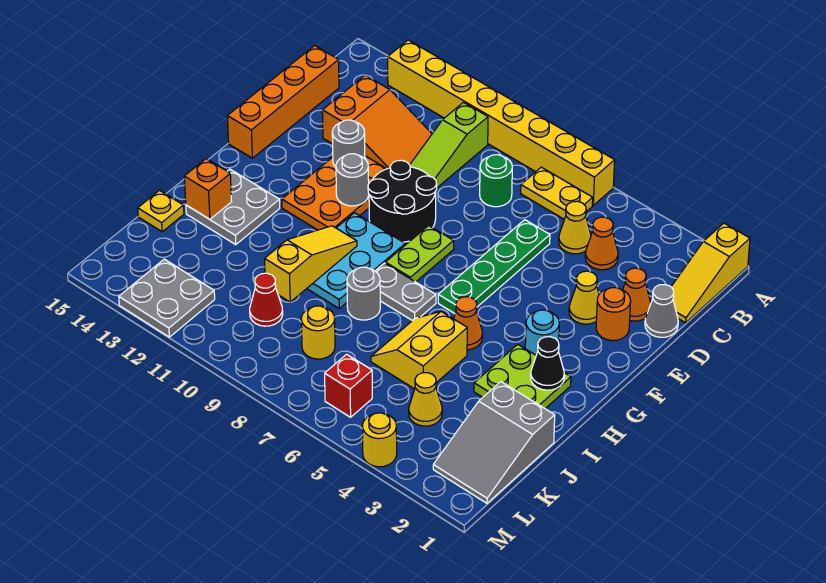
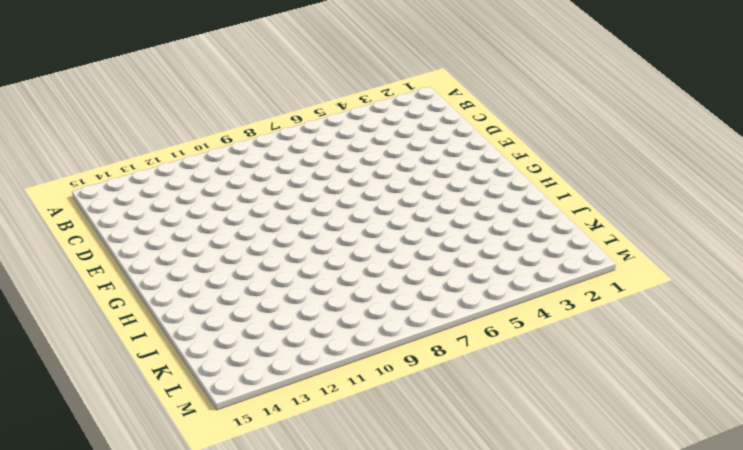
none -> yellow slope A1:C1 level 1 top A
none -> yellow brick A6:A13 level 1
none -> yellow plate B6:B7 level 1
none -> lime slope B10:D10 level 1 top B

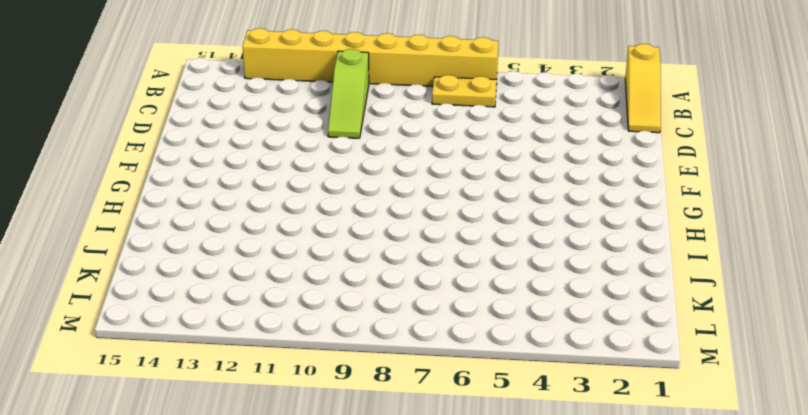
none -> orange cone C4 level 1
none -> yellow cone C5 level 1
none -> green round brick C8 level 1
none -> orange slope C11:D13 level 1 top 13

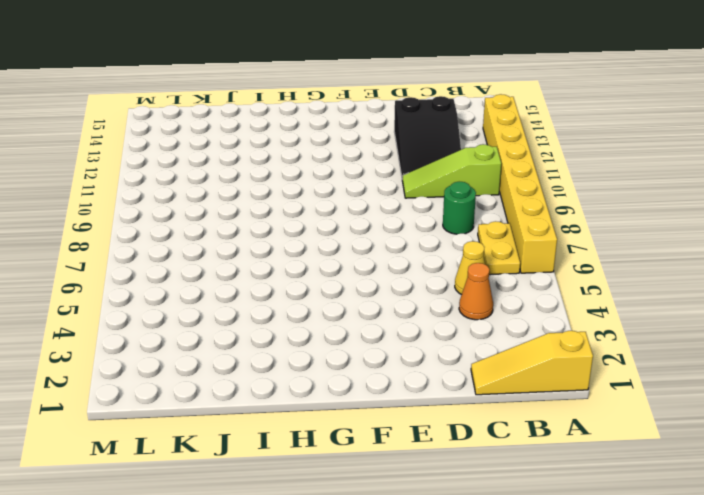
black slope C11:D13 level 1 top 13 -> orange slope C11:D13 level 1 top 13
none -> orange brick C15:F15 level 1
none -> grey cone D1 level 1
none -> orange cone D2 level 1
none -> green plate D6:G6 level 1

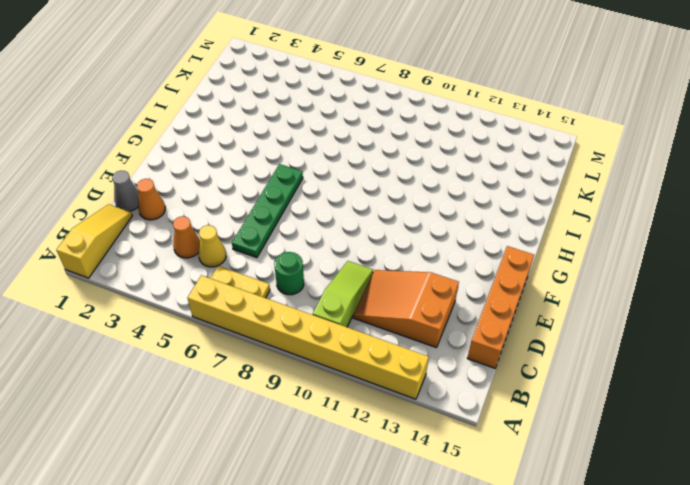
none -> orange round brick E2 level 1
none -> yellow cone E3 level 1
none -> black round brick E9:F10 level 1
none -> orange plate E11:G12 level 1

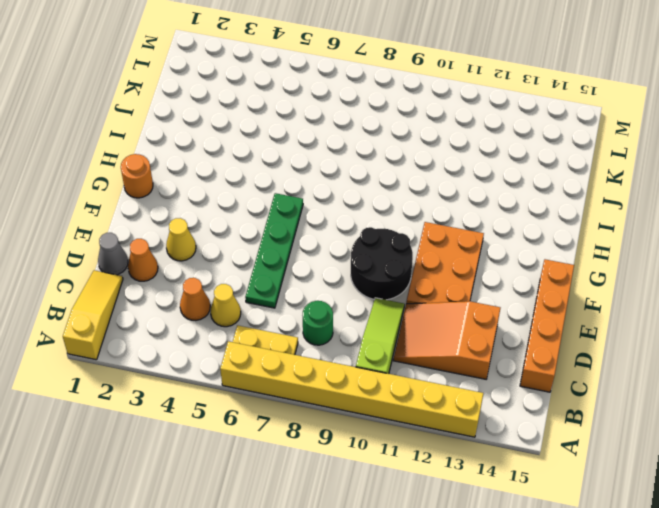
orange round brick G1 level 1 -> orange round brick E2 level 1
none -> lime plate F8:G8 level 1
none -> cyan round brick G3 level 1
none -> cyan plate G9:I10 level 1
none -> lime plate H2:I3 level 1

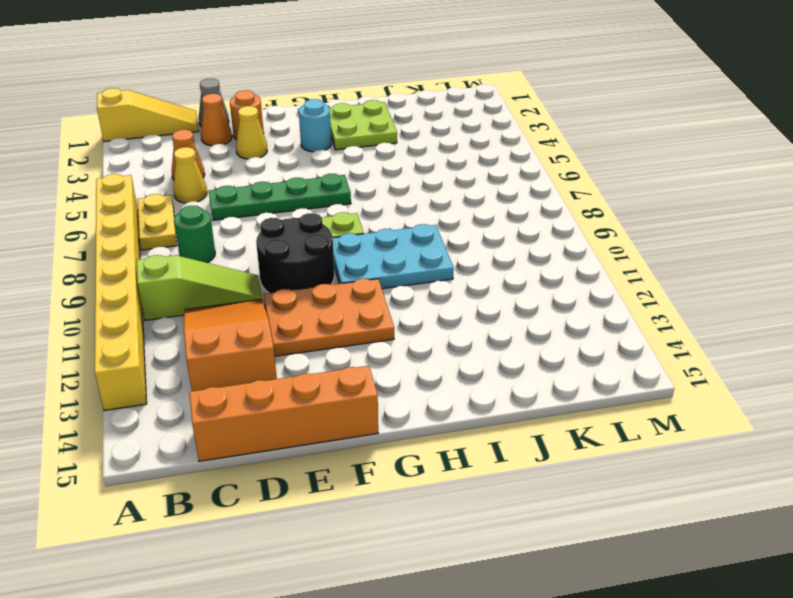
none -> orange cone H5 level 1
none -> grey plate H7:H8 level 1
none -> grey plate H13:I14 level 1
none -> yellow slope I5:J6 level 1 top 5

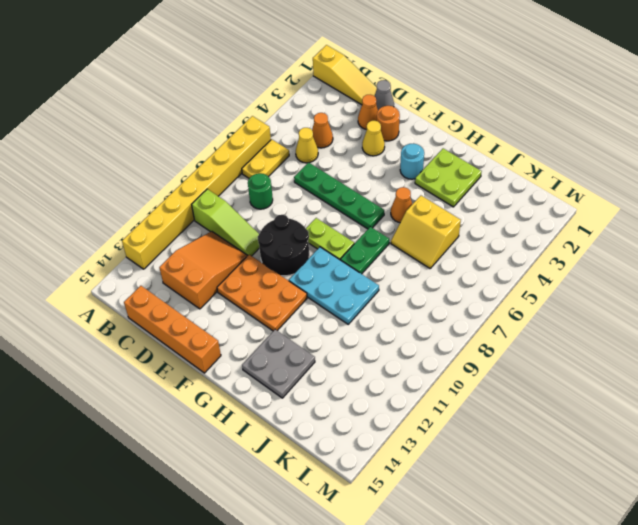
green plate H7:H8 level 1 -> grey plate H7:H8 level 1
none -> grey round brick I8 level 1
none -> grey slope J1:L2 level 1 top J
none -> yellow plate J15 level 1
none -> yellow cone K4 level 1

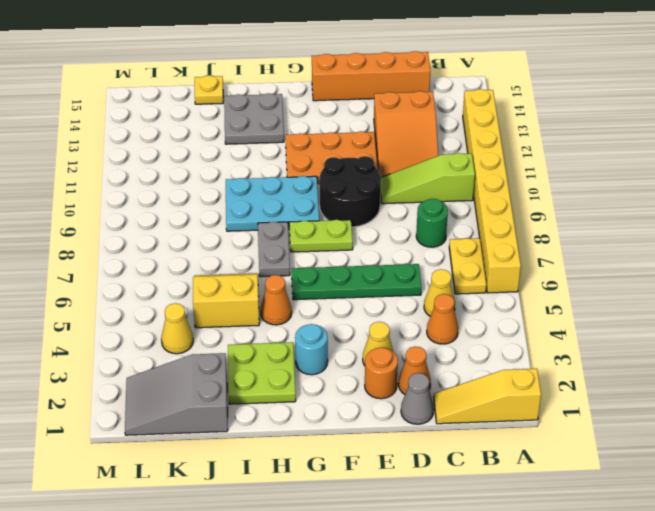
none -> grey round brick I8 level 1
none -> yellow round brick K8 level 1
none -> red cone K10 level 1
none -> red brick L6 level 1

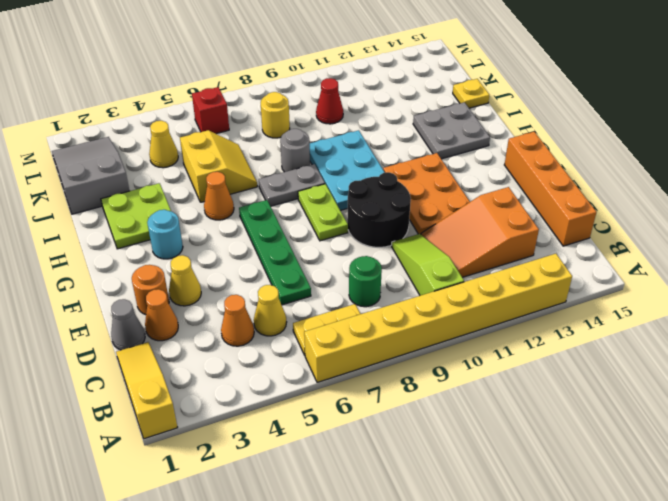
none -> grey plate L12:M13 level 1
none -> yellow round brick M4 level 1
none -> grey round brick E12 level 2
none -> grey round brick F11 level 2

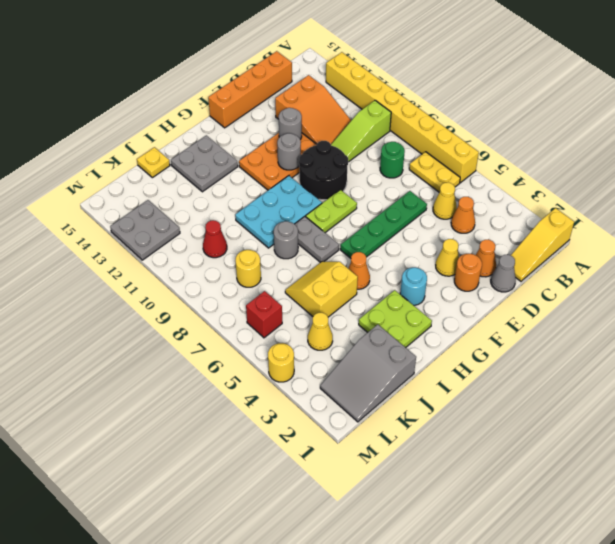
none -> black cone H2 level 2
none -> yellow slope H10:J10 level 2 top J
none -> orange brick I14 level 2

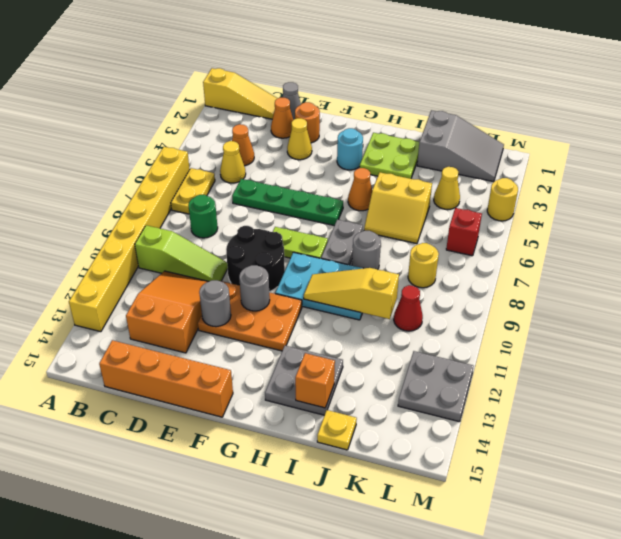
none -> black cone H2 level 2

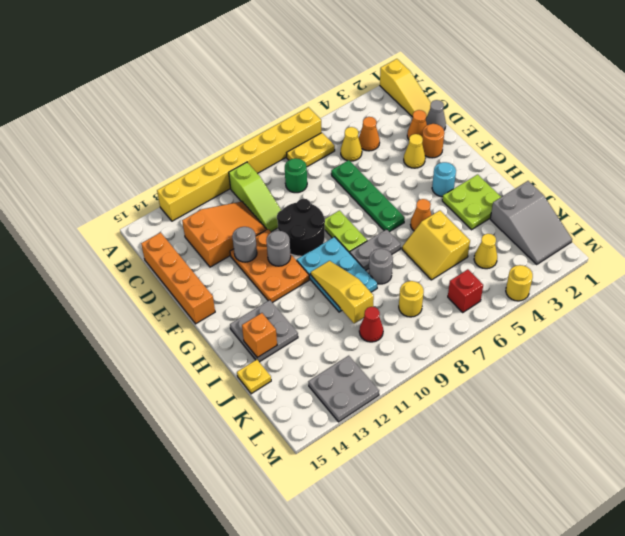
none -> black cone H2 level 2

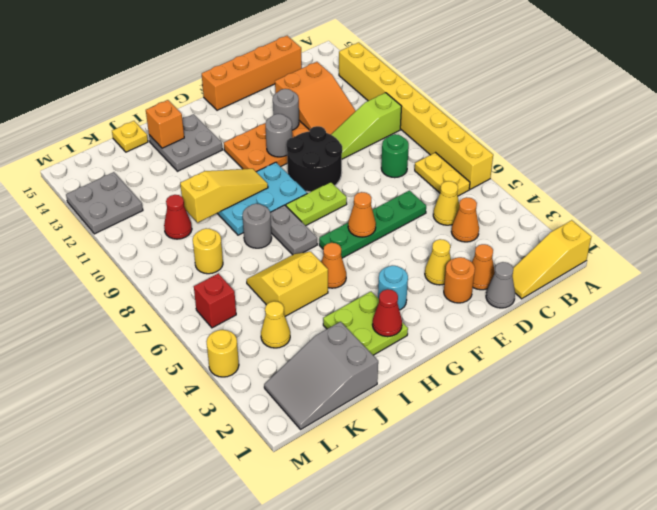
orange cone F6 level 2 -> none
red cone H2 level 2 -> black cone H2 level 2

